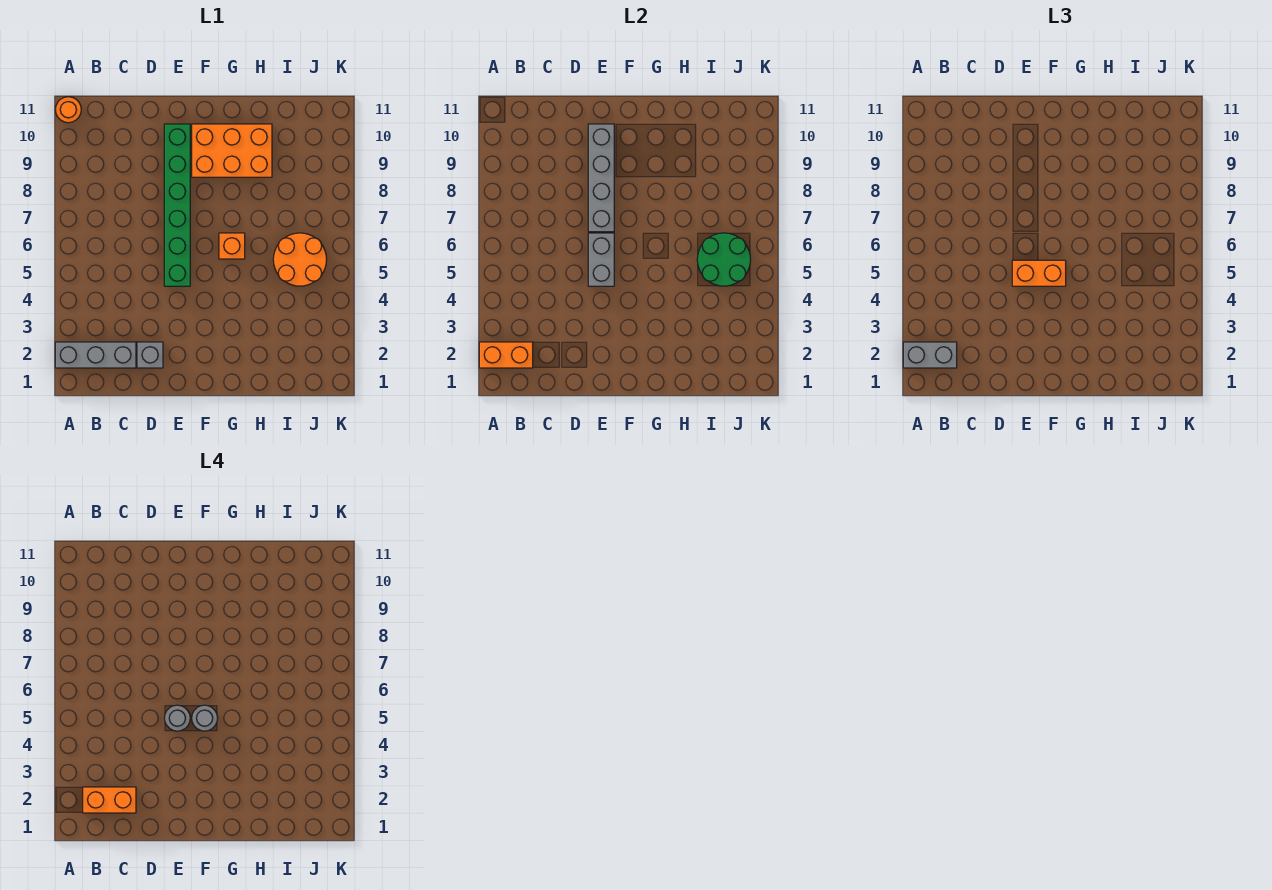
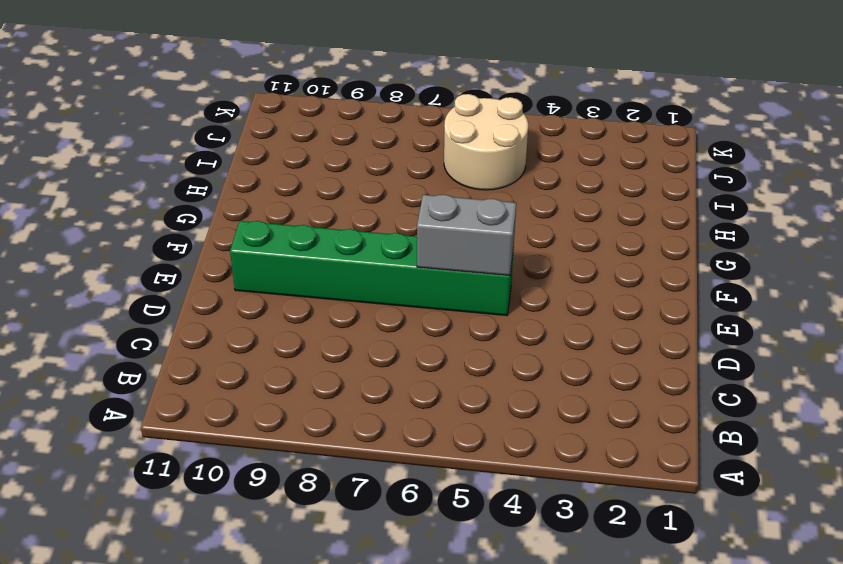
tan round brick I5:J6 level 1 -> orange round brick I5:J6 level 1
none -> grey brick A2:C2 level 1
none -> orange round brick A11 level 1
none -> grey brick D2 level 1

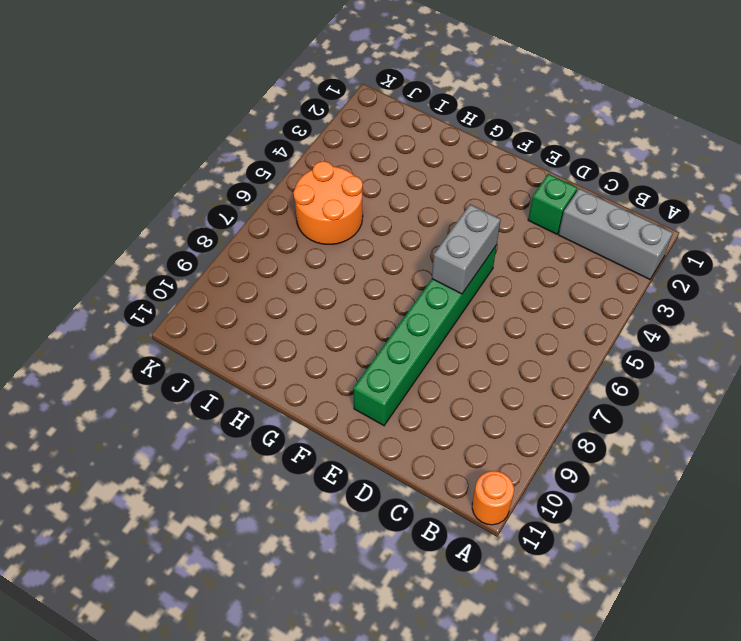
green brick D2 level 1 -> grey brick D2 level 1
none -> orange brick F9:H10 level 1
none -> orange brick G6 level 1
none -> orange brick A2:B2 level 2

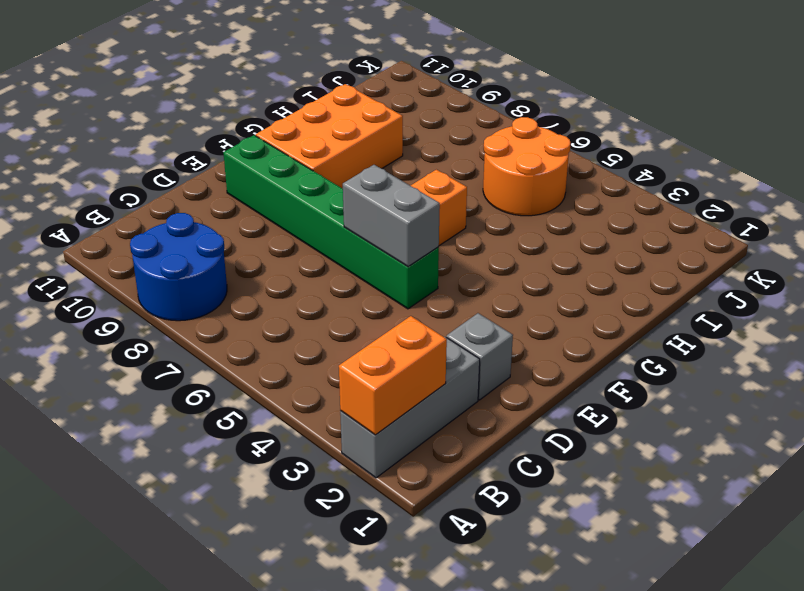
blue round brick A8:B9 level 1 -> none
none -> orange round brick A11 level 1
none -> grey brick E7:E10 level 2
none -> green round brick I5:J6 level 2

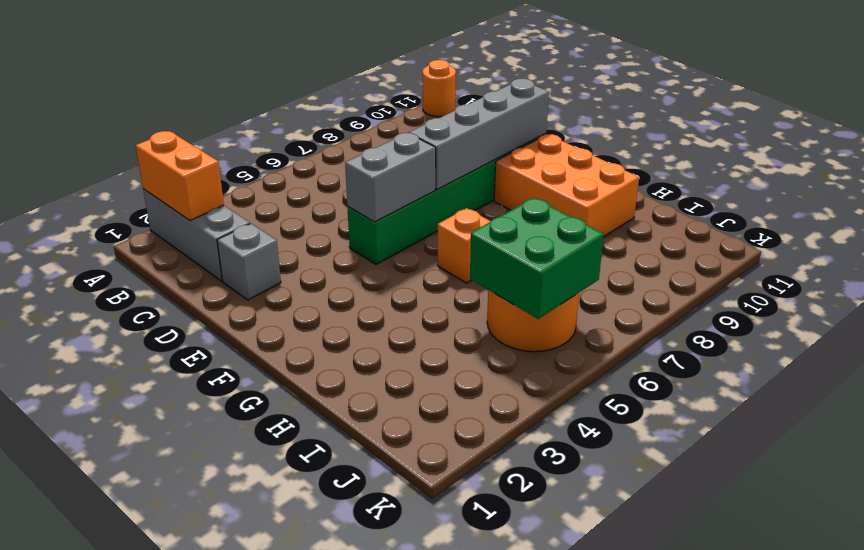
green brick I5:J6 level 2 -> green round brick I5:J6 level 2
none -> grey brick A2:B2 level 3
none -> orange brick E5:F5 level 3
none -> orange brick B2:C2 level 4

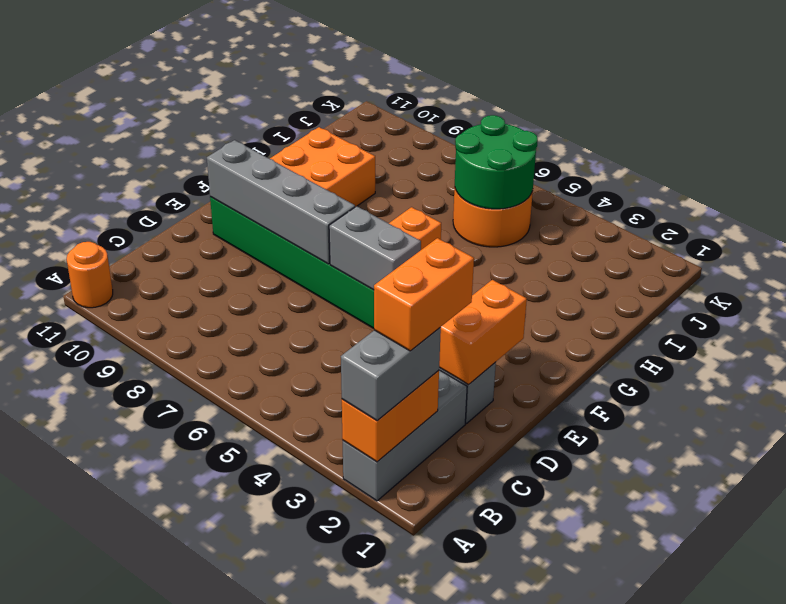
orange brick D2:E2 level 2 -> orange brick E5:F5 level 3
none -> grey round brick E5 level 4
none -> grey round brick F5 level 4

